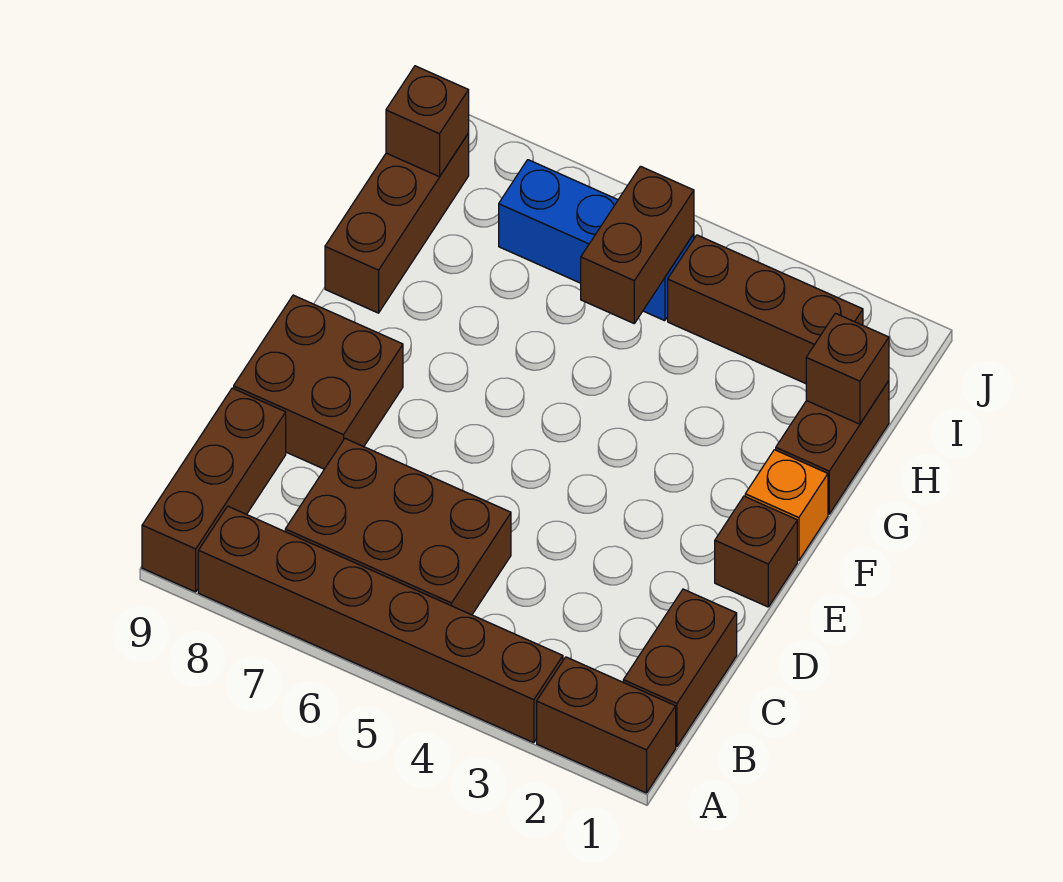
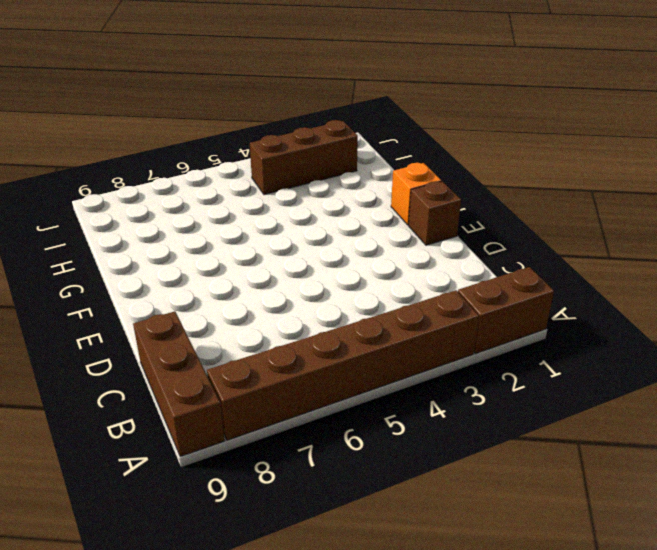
none -> brown brick B1:C1 level 1
none -> brown brick B5:C7 level 1
none -> brown brick D8:E9 level 1

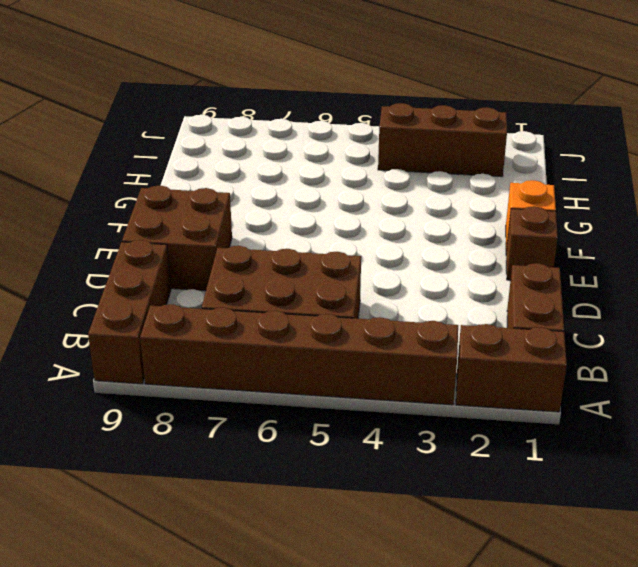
none -> brown brick G1:H1 level 1
none -> brown brick G9:I9 level 1
none -> blue brick I5:I7 level 1

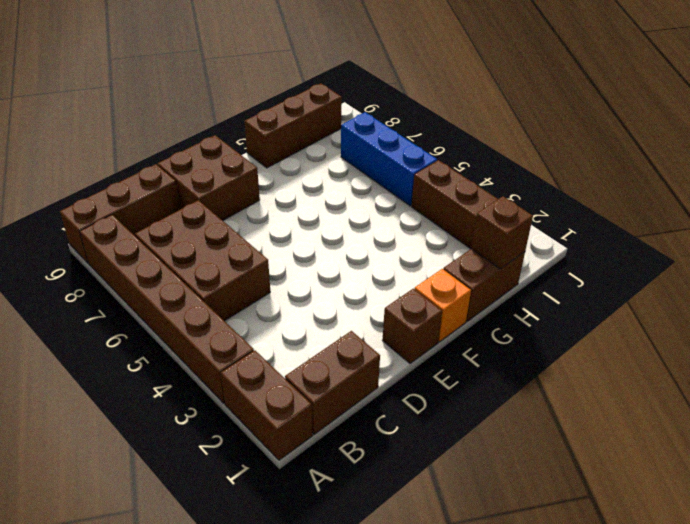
none -> brown brick H5:I5 level 2
none -> brown brick I9 level 2

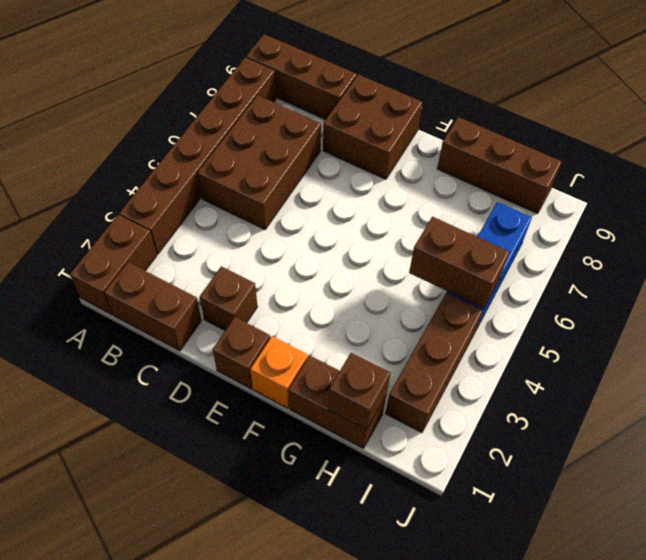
brown brick D2 level 1 -> brown brick I9 level 2

